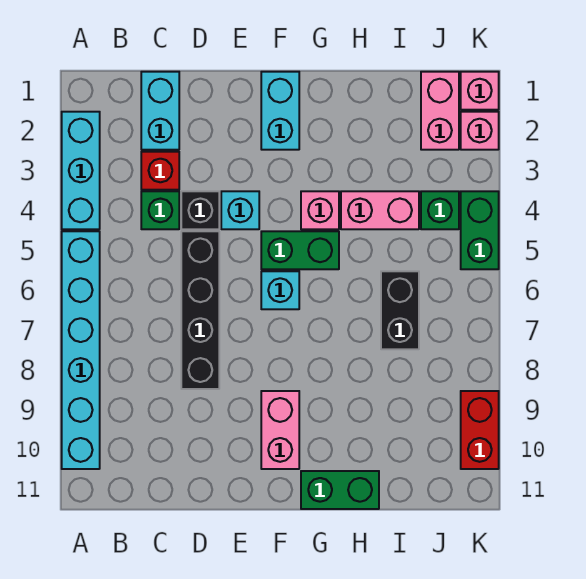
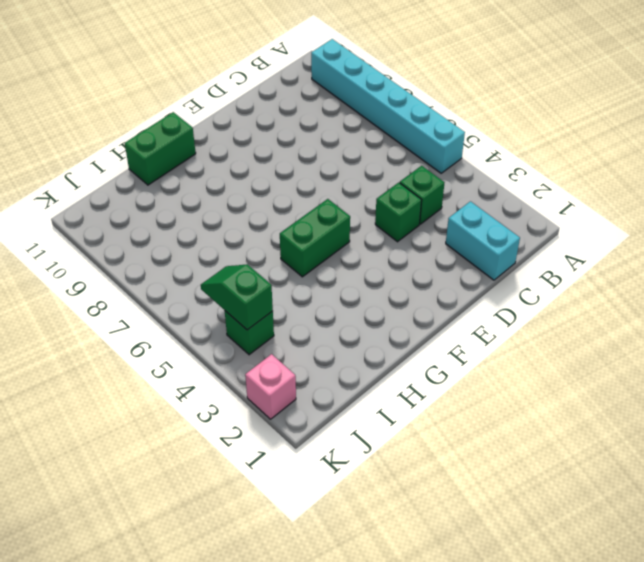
green brick D4 level 1 -> black brick D4 level 1
green slope J4:J5 level 2 top 4 -> none
none -> cyan brick A2:A4 level 1
none -> red brick C3 level 1
none -> black brick D5:D8 level 1

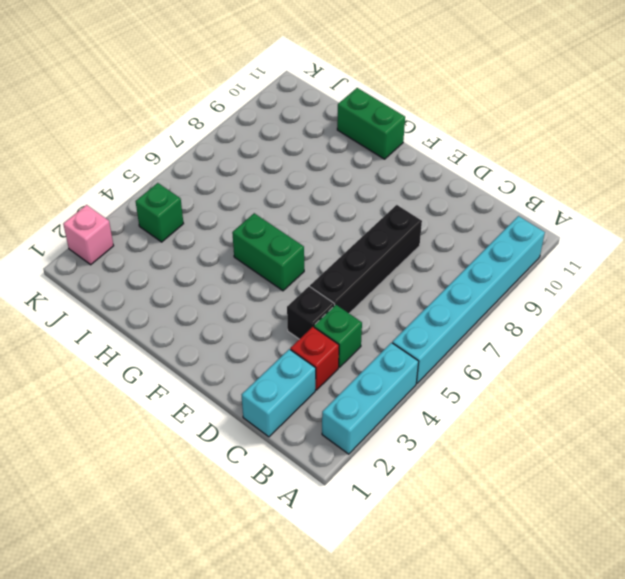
none -> cyan brick E4 level 1
none -> cyan brick F1:F2 level 1
none -> cyan brick F6 level 1

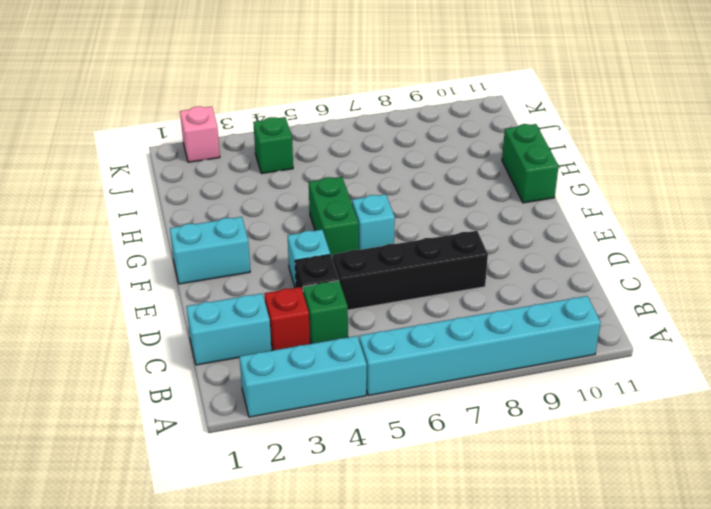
none -> pink brick F9:F10 level 1
none -> pink brick G4 level 1
none -> pink brick H4:I4 level 1

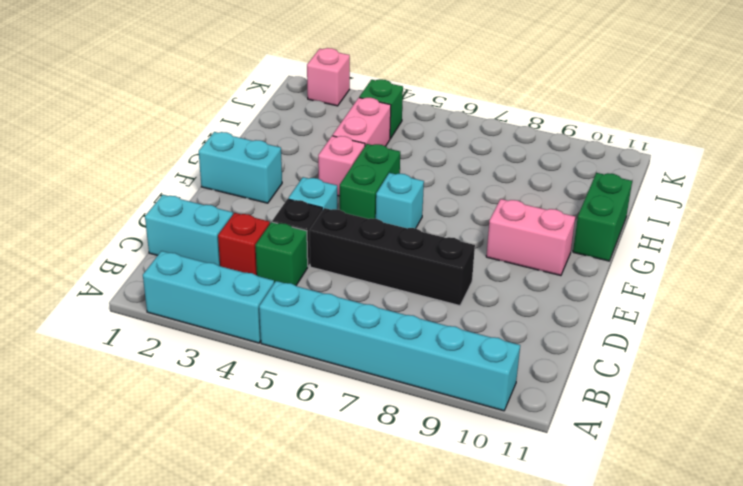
none -> black brick I6:I7 level 1
none -> pink brick J1:J2 level 1
none -> pink brick K1 level 1

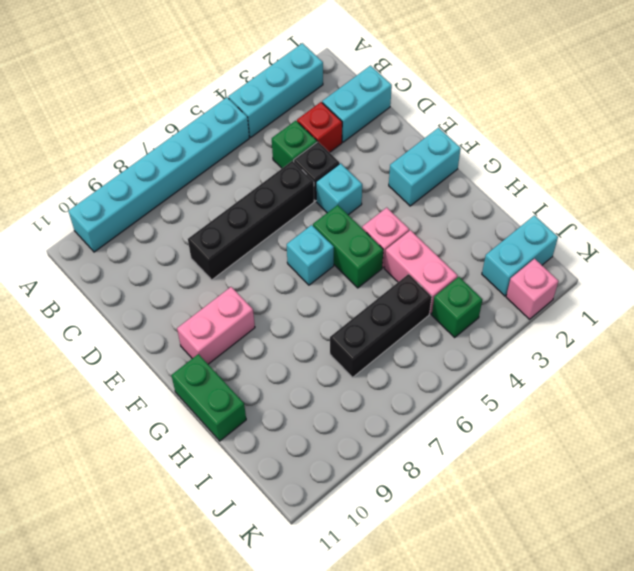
black brick I5:I7 level 1 -> black brick I6:I7 level 1
cyan brick J1:J2 level 1 -> pink brick J1:J2 level 1
none -> pink brick K1 level 1
none -> green brick K4:K5 level 1
none -> red brick K9:K10 level 1

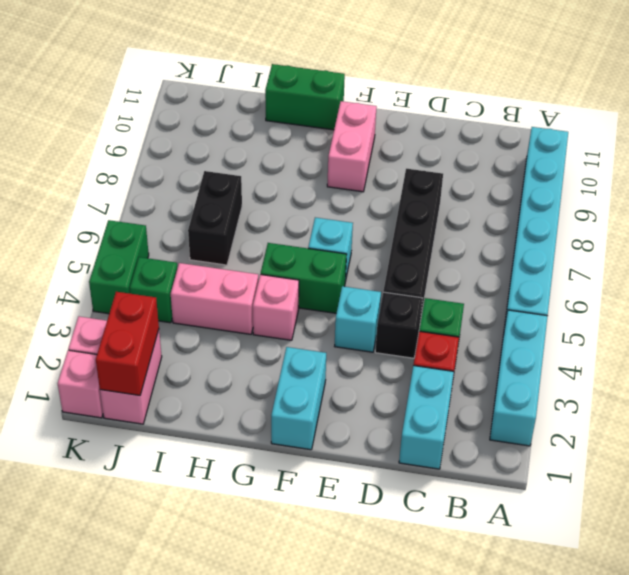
red brick J1:J2 level 2 -> red brick K9:K10 level 1

